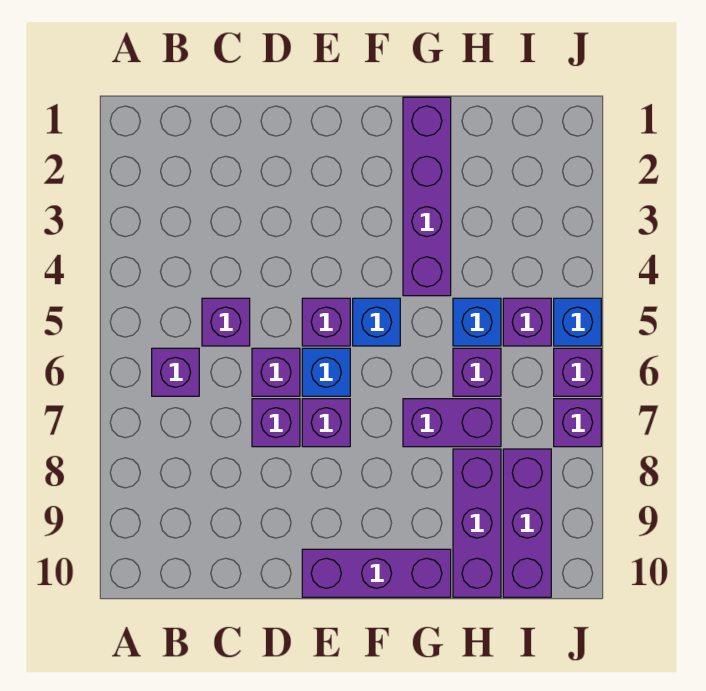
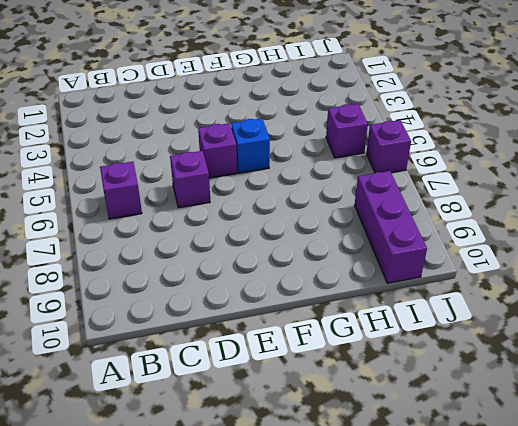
none -> purple brick C5 level 1
none -> purple brick D7 level 1
none -> blue brick E6 level 1

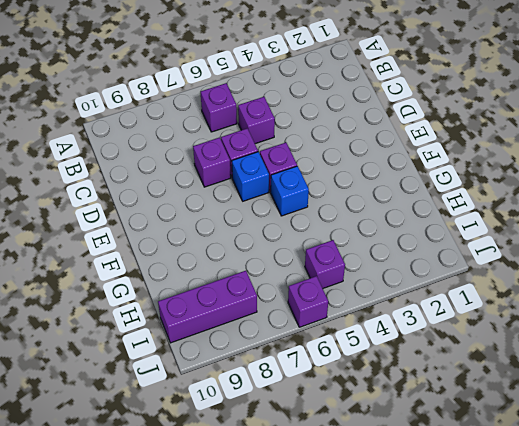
none -> purple brick E7 level 1
none -> purple brick E10:G10 level 1
none -> purple brick G1:G4 level 1

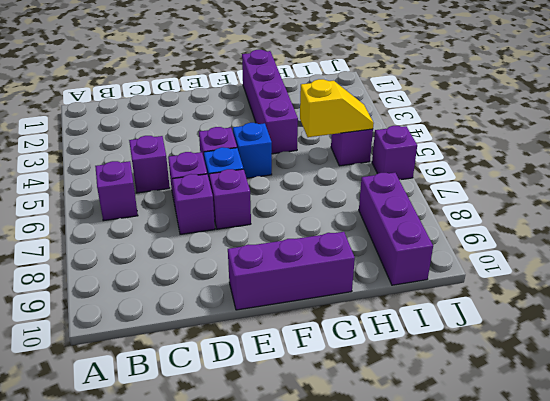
yellow slope H5:I5 level 2 top H -> none
none -> purple brick G7:H7 level 1
none -> blue brick H5 level 1
none -> purple brick H6 level 1

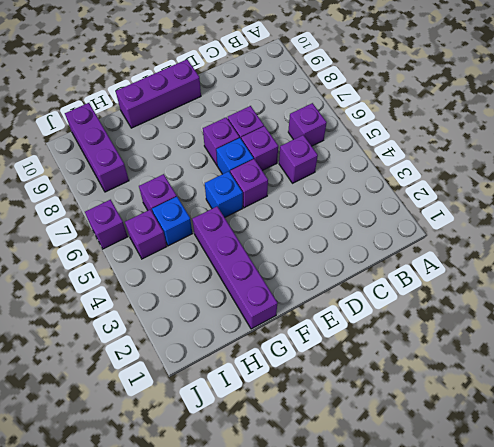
none -> purple brick G7:H7 level 1
none -> purple brick H8:H10 level 1
none -> blue brick J5 level 1

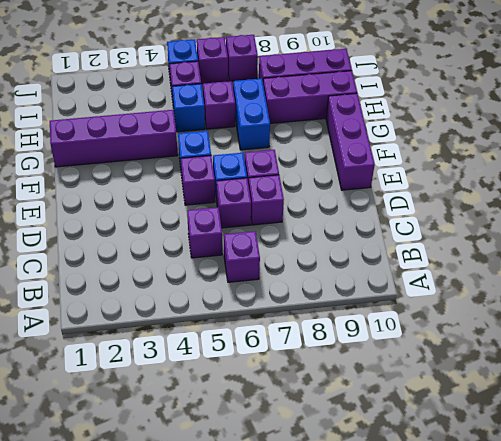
blue brick G7:H7 level 1 -> purple brick G7:H7 level 1

